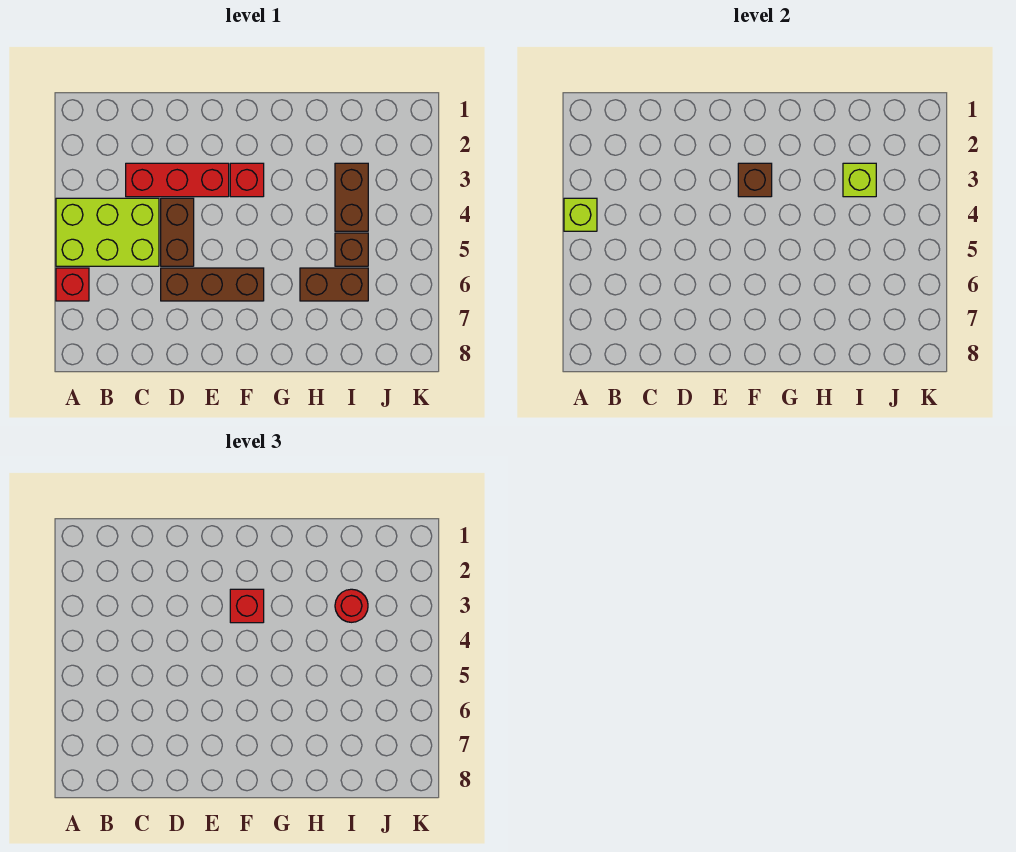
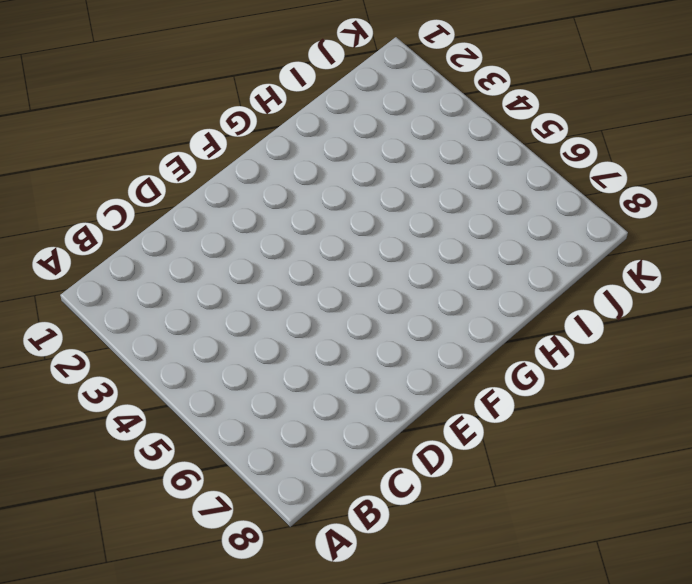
none -> lime brick A4:C5 level 1
none -> red brick A6 level 1
none -> red brick C3:E3 level 1

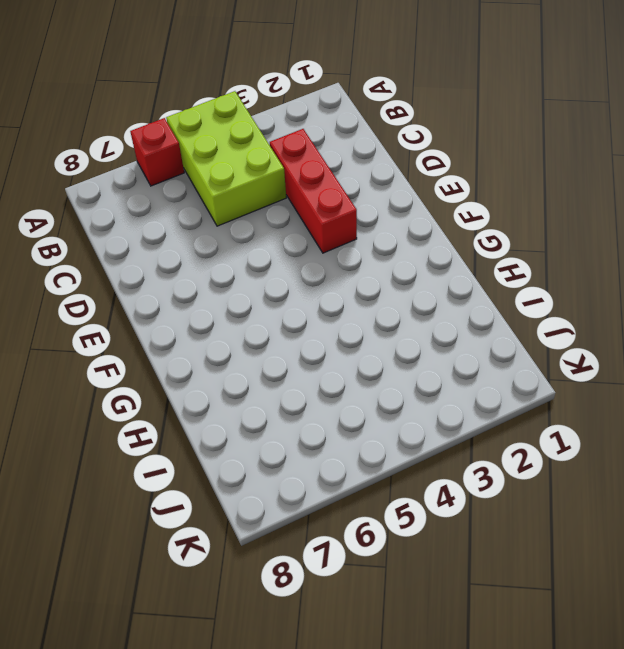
none -> brown brick D4:D5 level 1
none -> brown brick D6:F6 level 1
none -> red brick F3 level 1

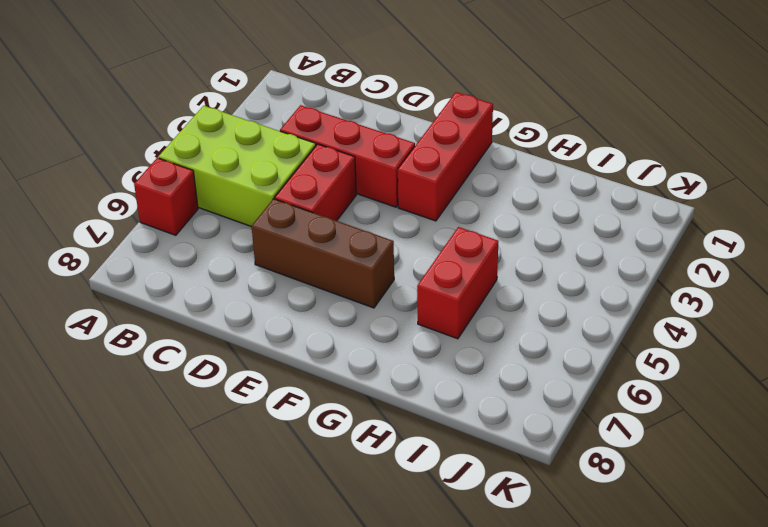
red brick D4:D5 level 1 -> brown brick D4:D5 level 1
red brick F1:F3 level 1 -> red brick F3 level 1
red brick H5:H6 level 1 -> brown brick H6:I6 level 1
none -> brown brick I3:I4 level 1
none -> brown brick I5 level 1
none -> lime brick A4 level 2

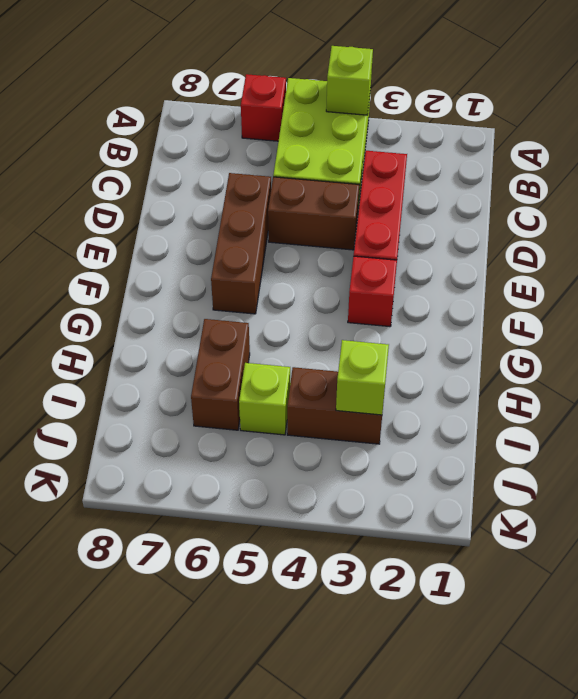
lime brick I5 level 1 -> brown brick I5 level 1
none -> brown brick F3 level 2
none -> red brick F3 level 3
none -> red round brick I3 level 3

